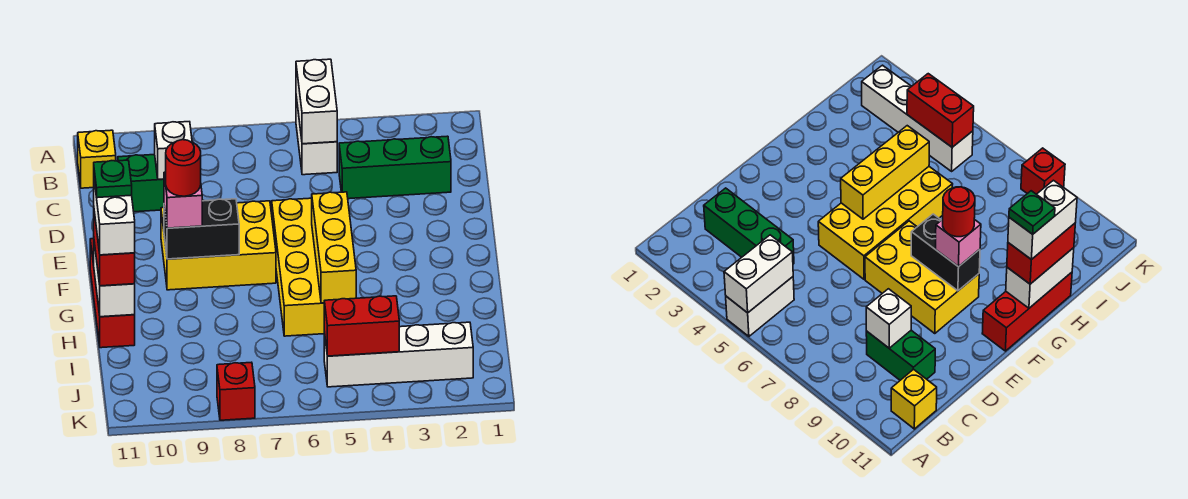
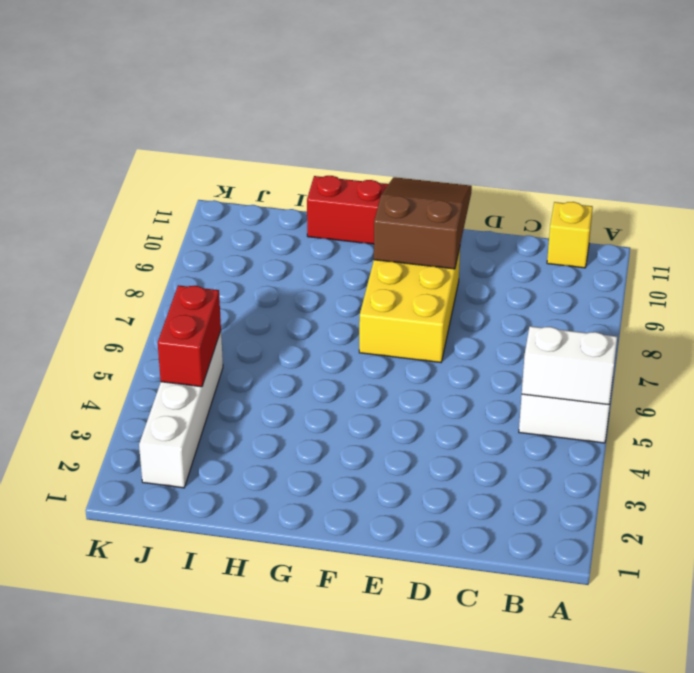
brown slope E9:F11 level 2 top 9 -> black brick F8:F9 level 2
none -> green brick C2:C4 level 1
none -> green brick C9:C10 level 1
none -> yellow brick E5:H6 level 1

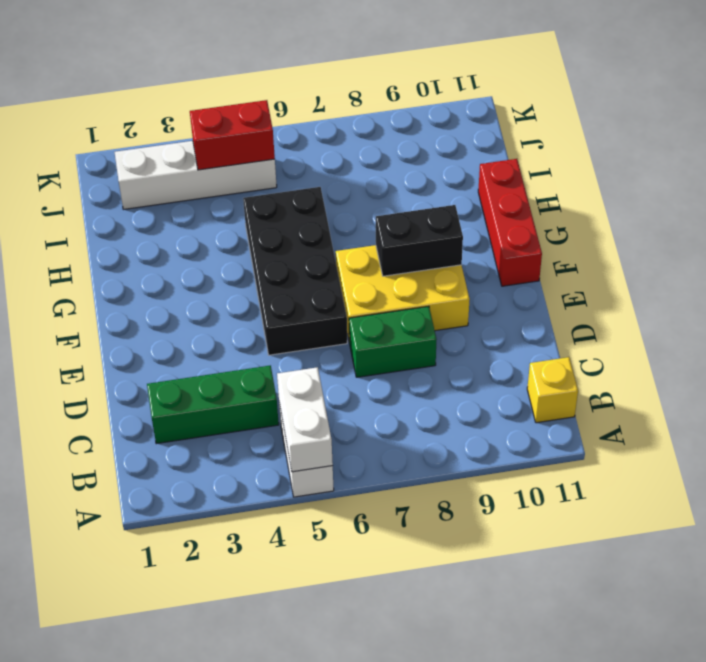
green brick D7:D8 level 1 -> green brick C9:C10 level 1
black brick E5:H6 level 1 -> yellow brick E5:H6 level 1
none -> red brick K8 level 1
none -> white brick C9 level 2
none -> yellow brick F5:H5 level 2

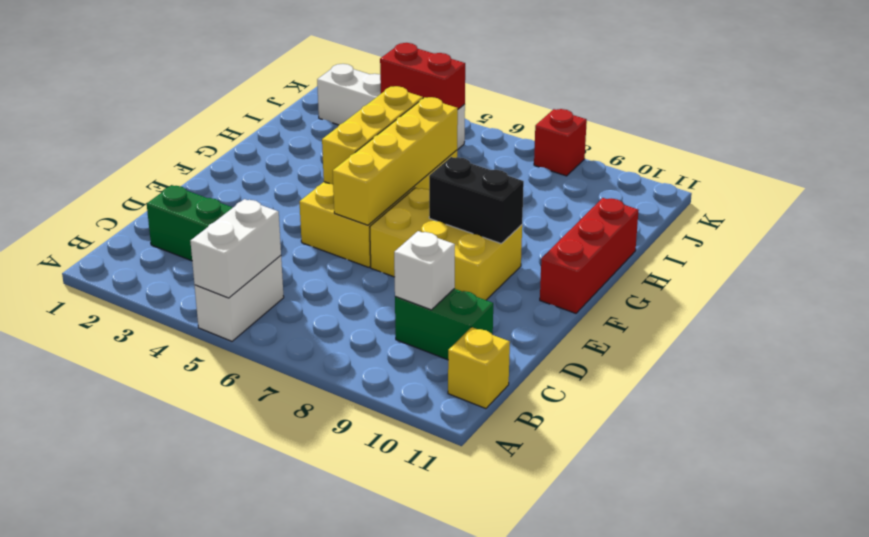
yellow brick E6:H6 level 2 -> none
none -> white brick G11:H11 level 2
none -> pink brick F9 level 3
none -> red brick G11:H11 level 3

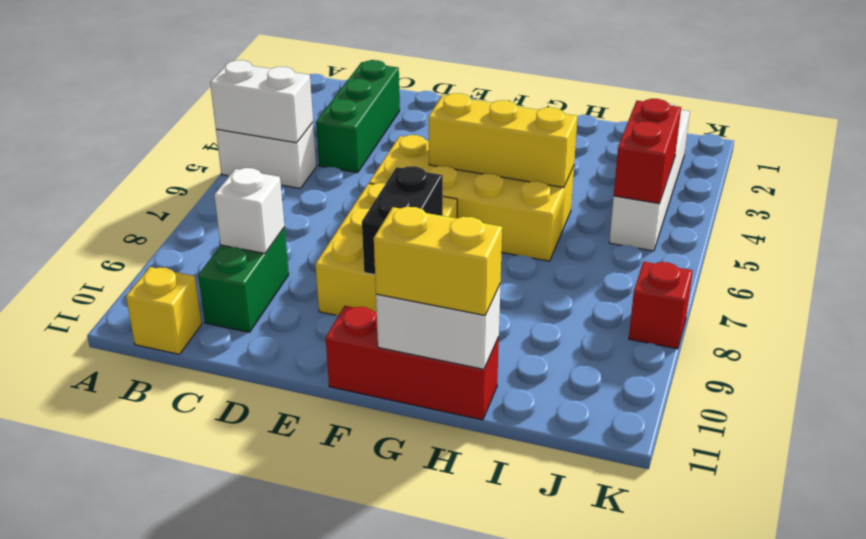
yellow brick G11:H11 level 3 -> red brick G11:H11 level 3
none -> pink brick F9 level 3
none -> red round brick F9 level 4
none -> white brick G11:H11 level 4

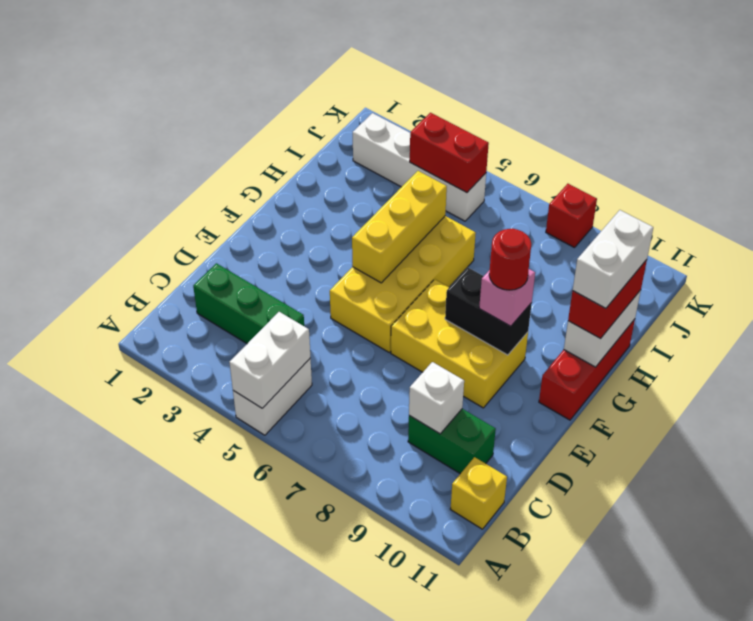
none -> green plate G11 level 5

